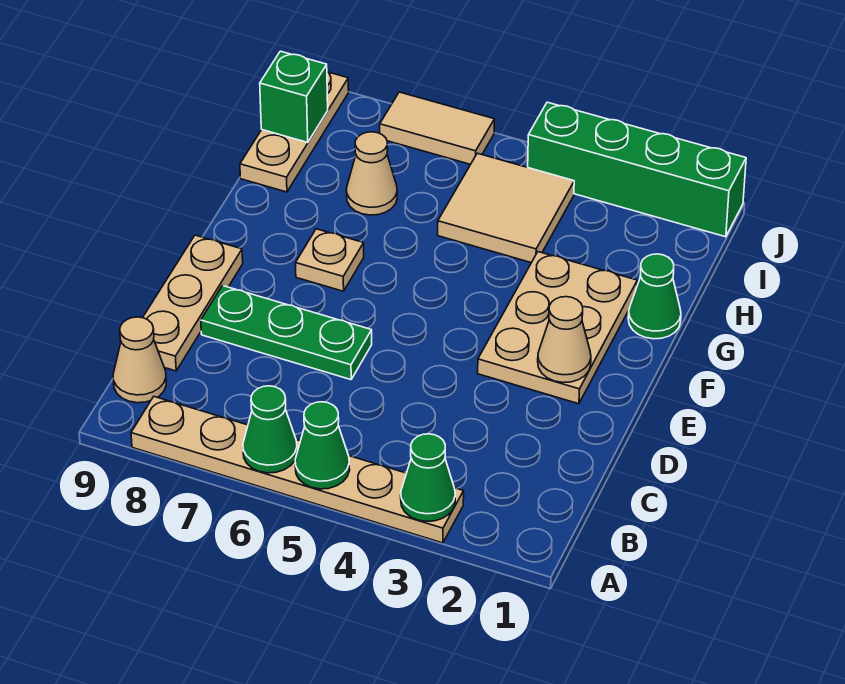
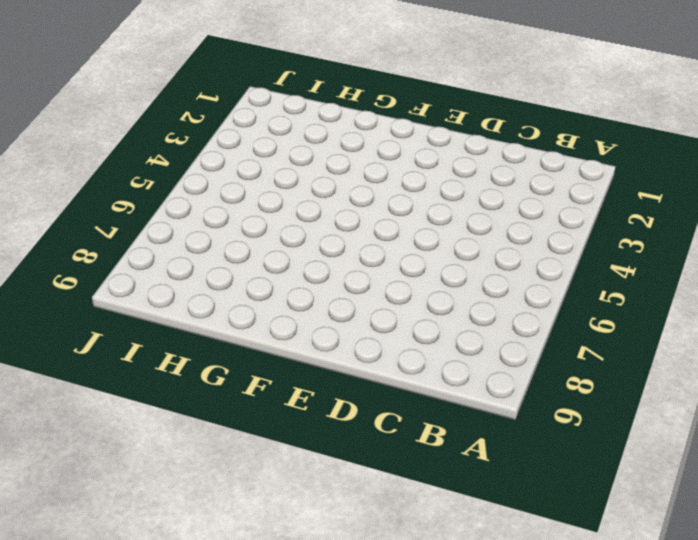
none -> tan plate A3:A8 level 1
none -> tan cone B9 level 1
none -> tan plate C9:E9 level 1

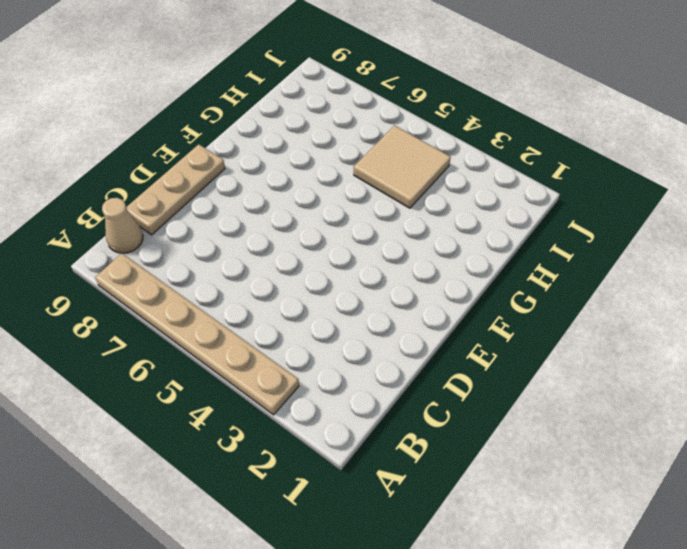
none -> green plate D6:D8 level 1
none -> tan plate E2:G3 level 1
none -> tan plate F7 level 1

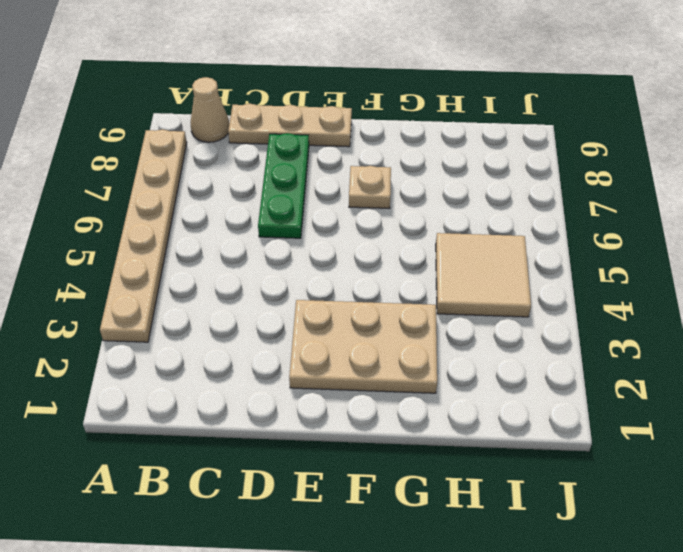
none -> green cone G1 level 1
none -> tan cone H7 level 1
none -> tan plate H9:J9 level 1

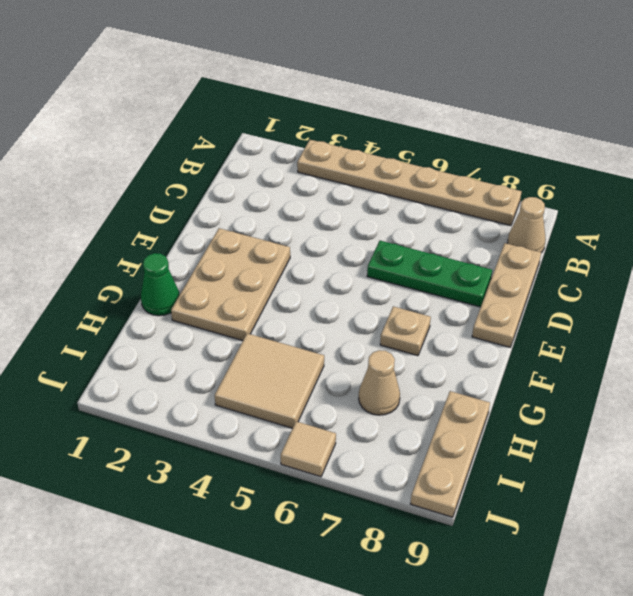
tan tile J6 level 1 -> tan tile J6:J7 level 1
none -> green brick J1:J4 level 1
none -> green cone A3 level 2
none -> green cone A5 level 2

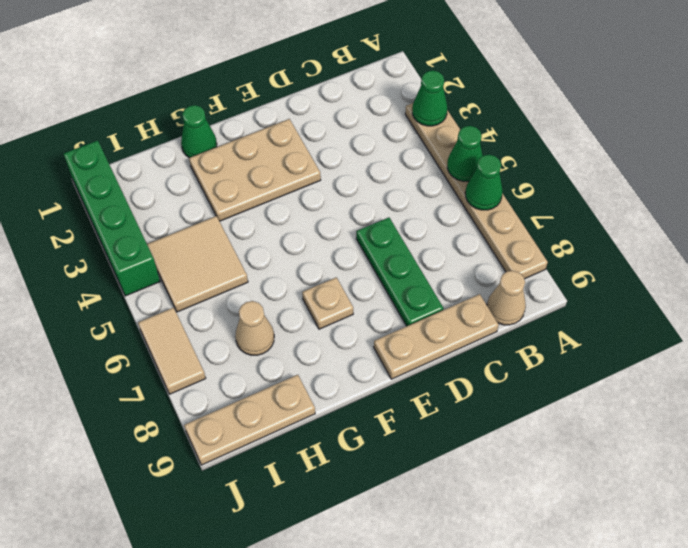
none -> tan cone E2 level 2
none -> green brick I9 level 2

